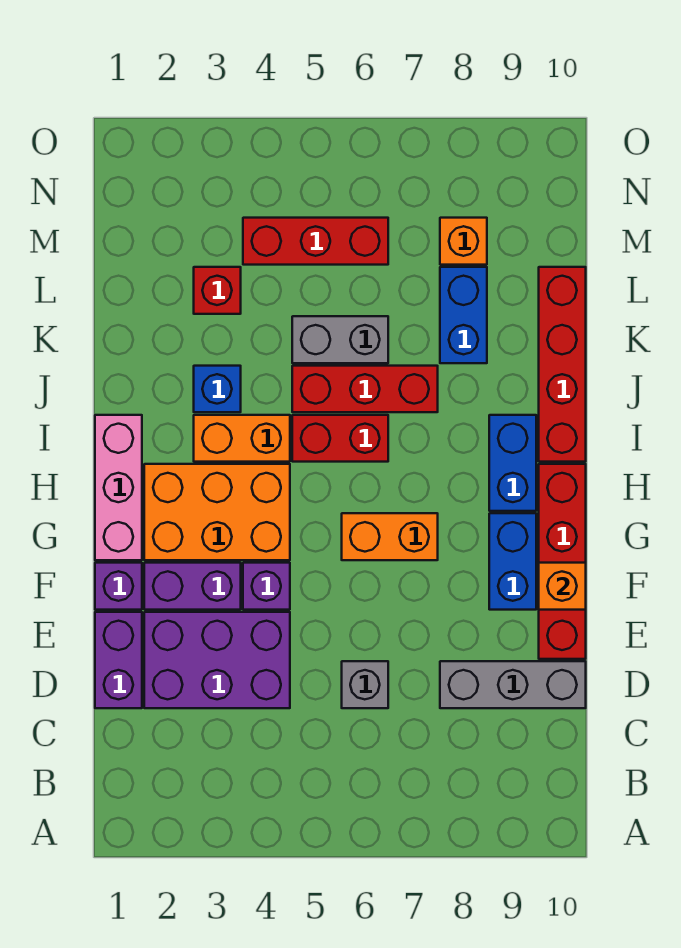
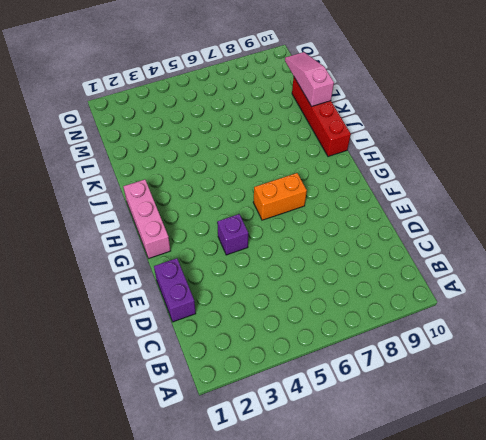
pink slope K10:M10 level 2 top K -> none
none -> purple brick D2:E4 level 1
none -> grey brick D6 level 1
none -> grey brick D8:D10 level 1

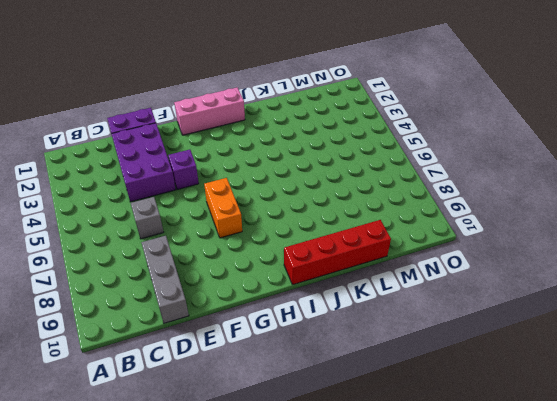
none -> red brick E10:H10 level 1
none -> purple brick F1 level 1
none -> purple brick F2:F3 level 1

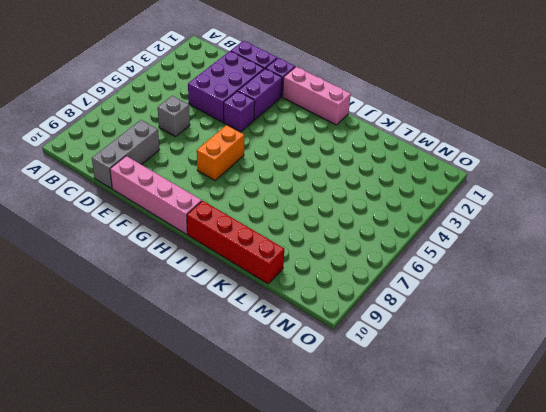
pink brick E10:H10 level 1 -> red brick E10:H10 level 1
none -> blue brick F9:G9 level 1
none -> orange brick G2:H4 level 1
none -> blue brick H9:I9 level 1

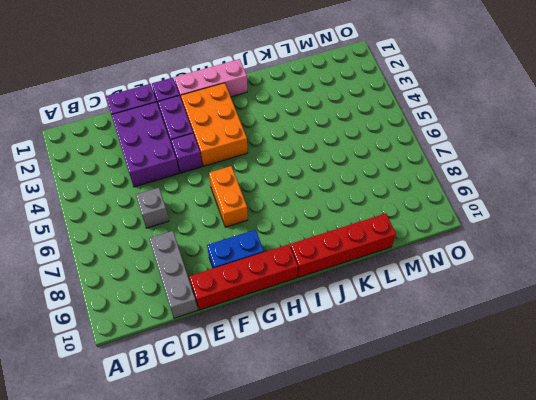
none -> blue brick H9:I9 level 1
none -> orange brick I3:I4 level 1
none -> red brick I5:I6 level 1

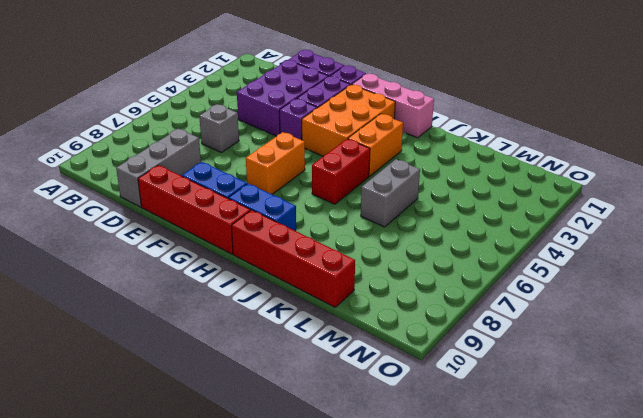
none -> blue brick J3 level 1
none -> red brick J5:J7 level 1
none -> blue brick K8:L8 level 1

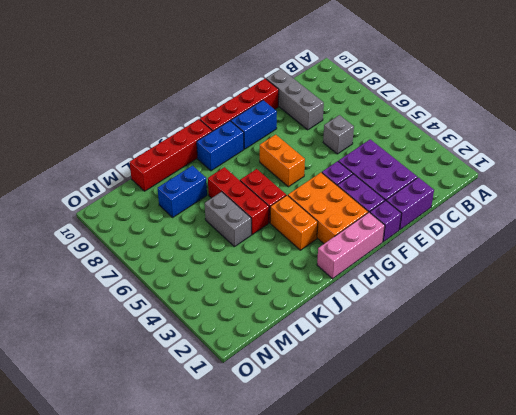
none -> blue brick J3 level 1
none -> red brick L3 level 1
none -> red brick M4:M6 level 1

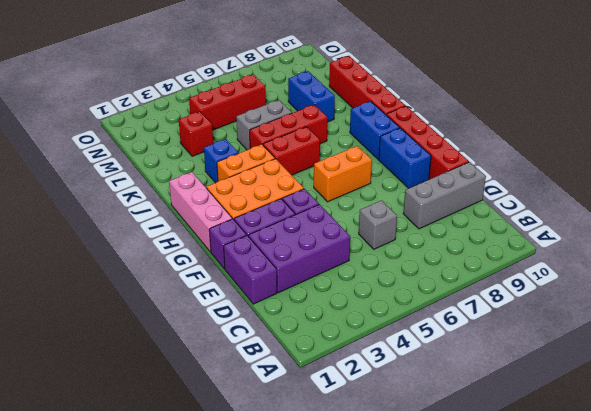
none -> orange brick M8 level 1
none -> orange brick F10 level 2

